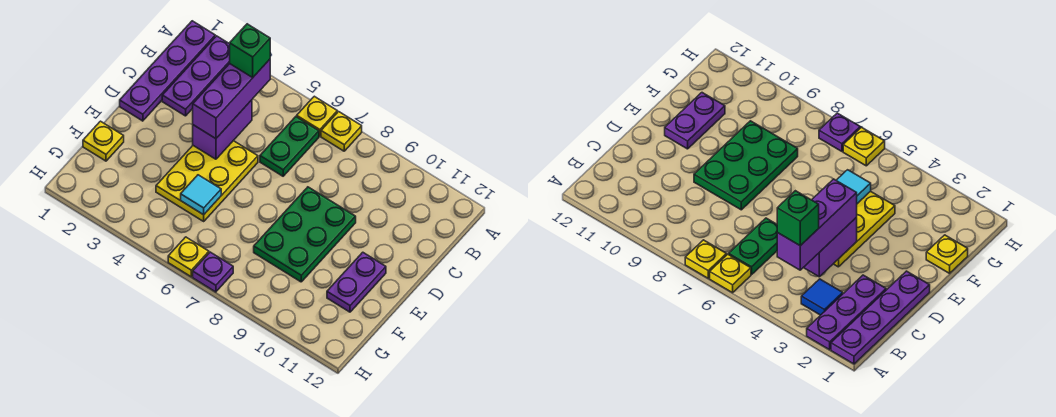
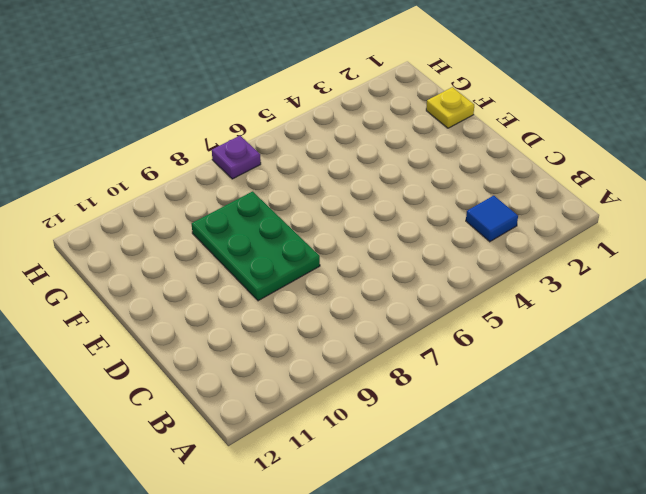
none -> purple plate A1:D1 level 1
none -> purple plate A2:C2 level 1
none -> yellow plate A6 level 1

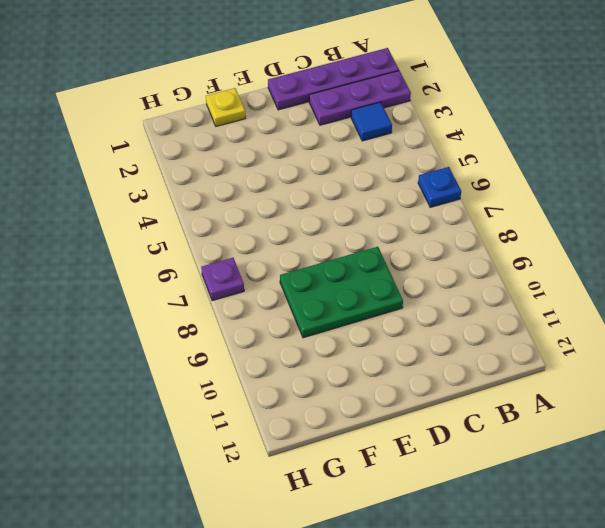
blue plate A6 level 1 -> yellow plate A6 level 1
none -> yellow plate A7 level 1
none -> green plate B6:C6 level 1
none -> yellow plate D4:F5 level 1

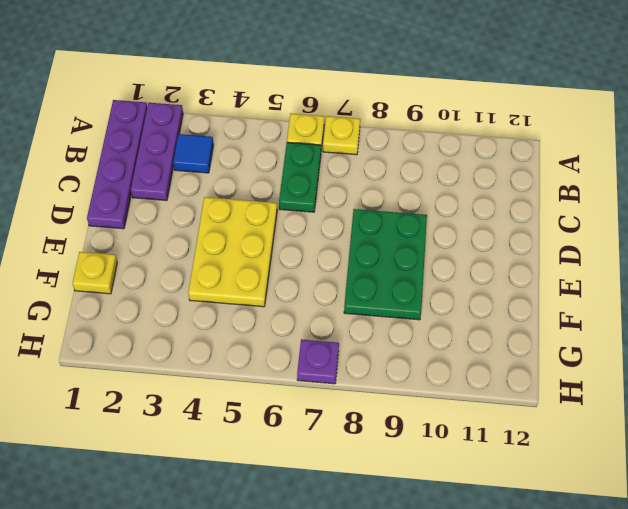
none -> purple plate E11:F11 level 1
none -> yellow plate H6 level 1
none -> purple brick C4:D4 level 2

